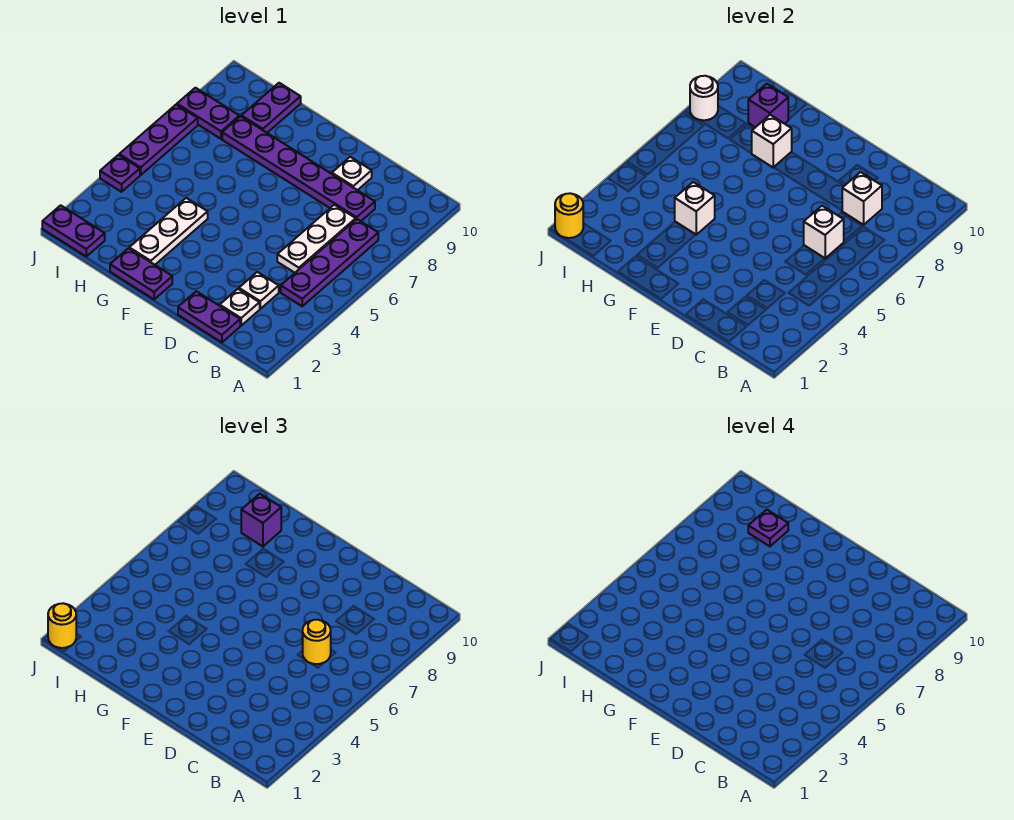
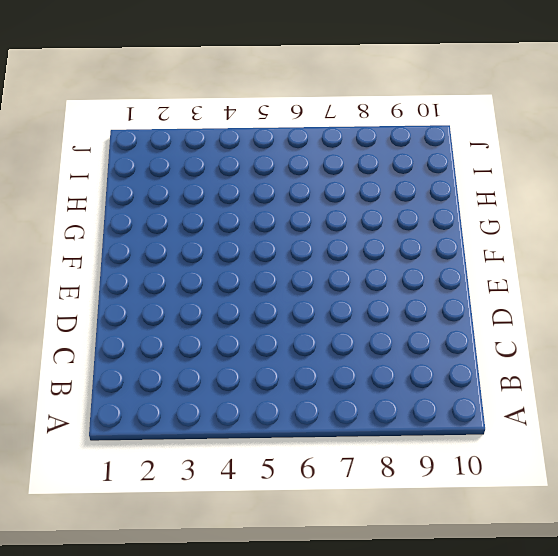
none -> purple plate B4:B7 level 1
none -> purple plate C1:D1 level 1
none -> white plate C2 level 1

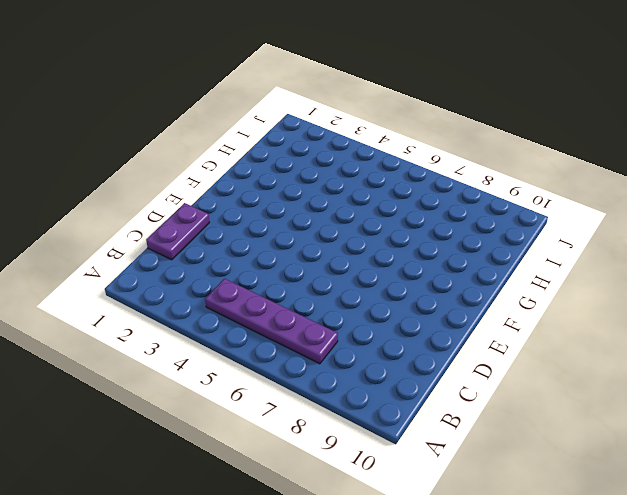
none -> white plate C2 level 1
none -> white plate C3 level 1
none -> white plate C5:C7 level 1

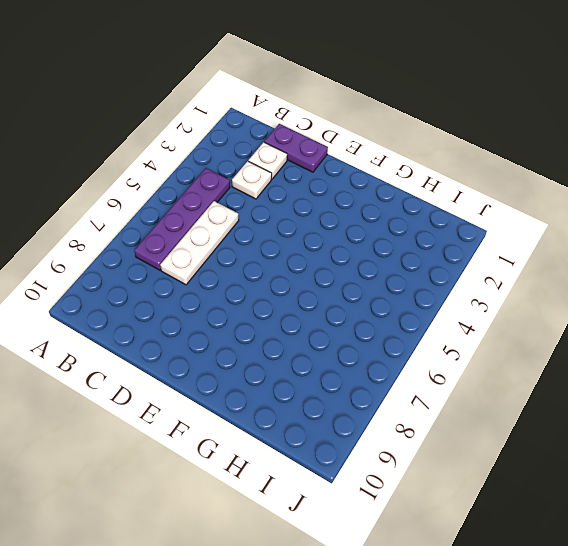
none -> purple plate C8:H8 level 1
none -> white plate D9 level 1
none -> purple plate F1:G1 level 1

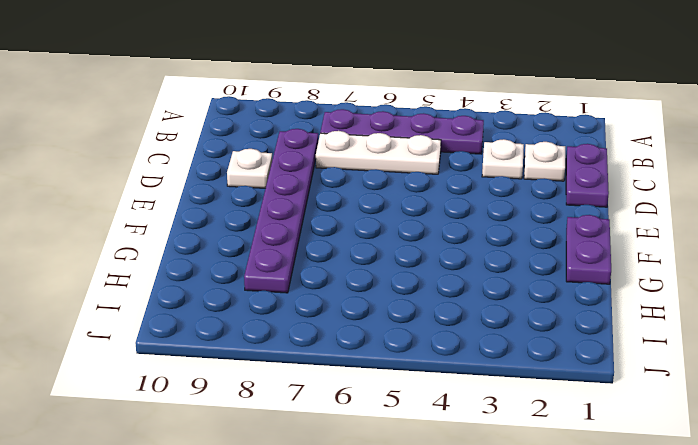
none -> white plate G2:G4 level 1
none -> purple plate H9:H10 level 1
none -> purple plate I1:J1 level 1

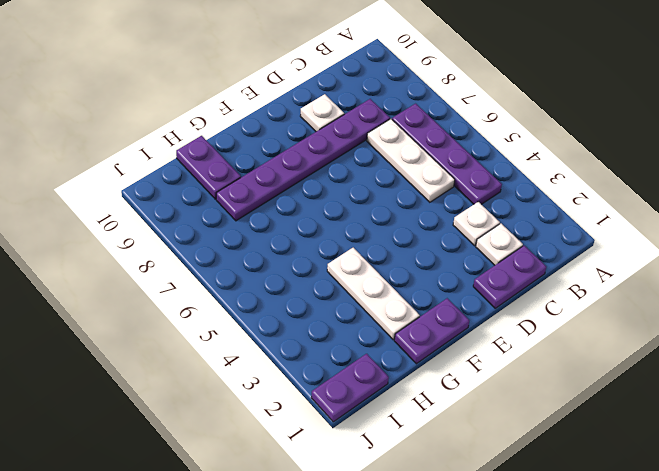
none -> purple plate I8:J8 level 1
none -> purple plate J4 level 1
none -> purple plate J5:J7 level 1

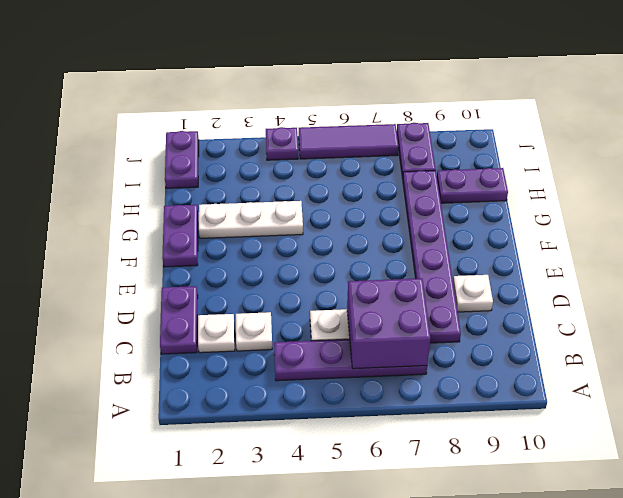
purple brick B6:C7 level 2 -> white brick C6 level 2
purple tile J5:J7 level 1 -> purple plate J5:J7 level 1
none -> white brick C8 level 2
none -> white brick G4 level 2
none -> white brick G8 level 2

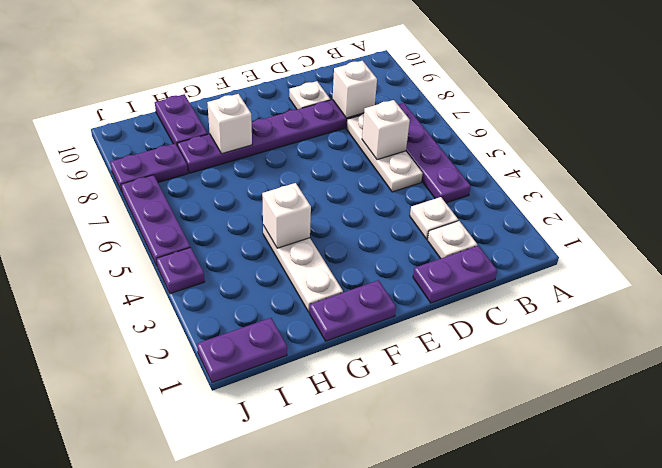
none -> purple brick H9 level 2
none -> yellow round brick J1 level 2
none -> white round brick J8 level 2

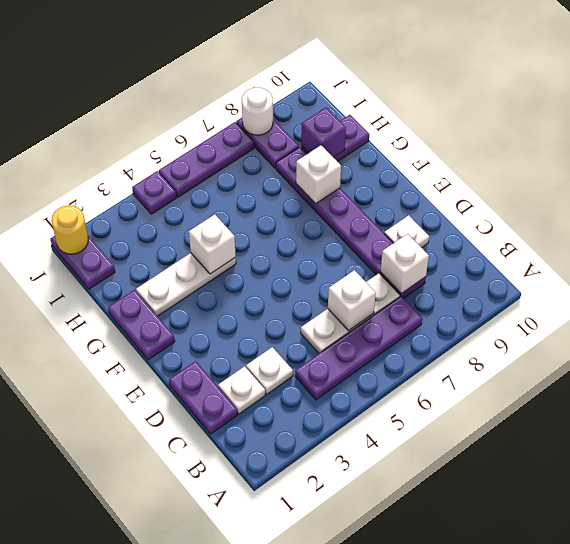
none -> yellow round brick C6 level 3
none -> purple brick H9 level 3
none -> yellow round brick J1 level 3

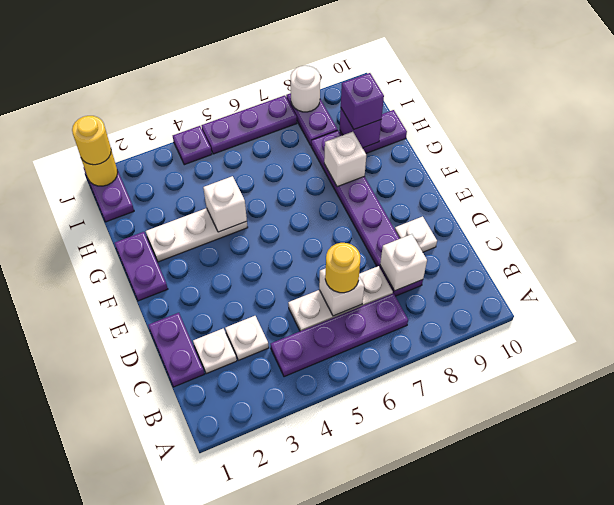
none -> purple plate H9 level 4

